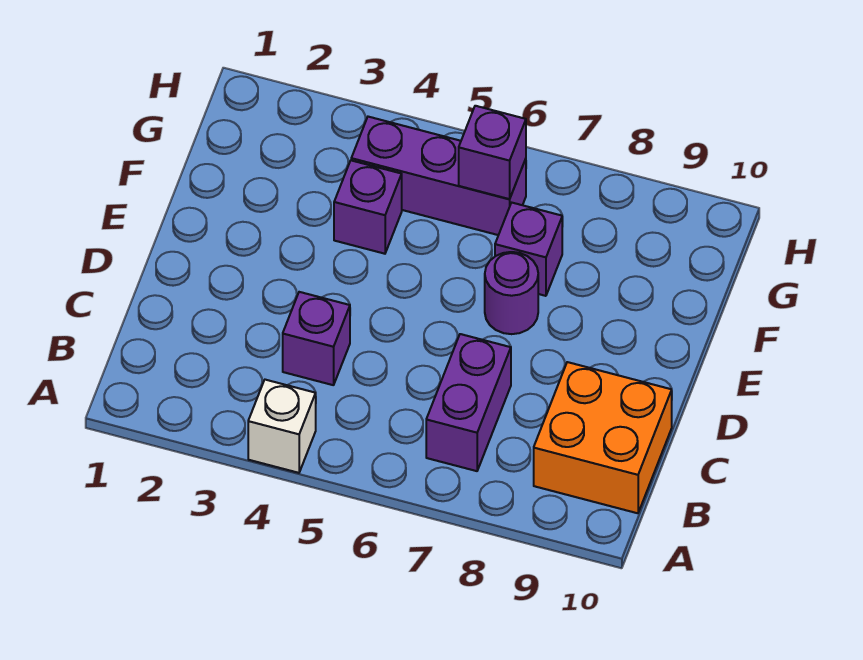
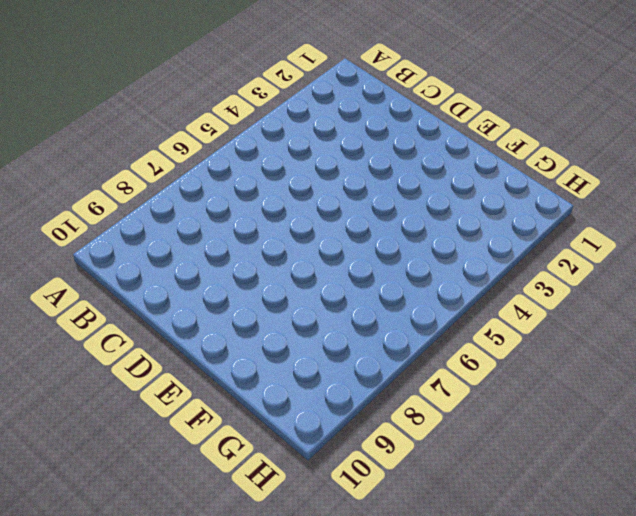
none -> white brick A4 level 1
none -> purple brick B7:C7 level 1

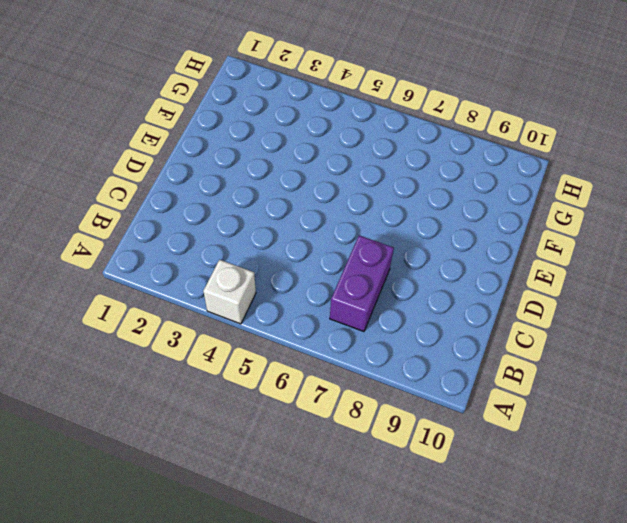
none -> orange brick B9:C10 level 1
none -> purple brick C4 level 1

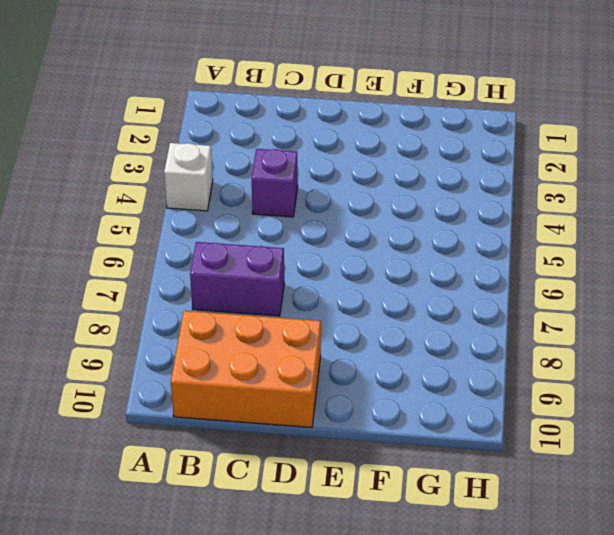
orange brick B9:D10 level 1 -> orange brick B9:C10 level 1
none -> purple round brick E7 level 1
none -> purple brick F4 level 1

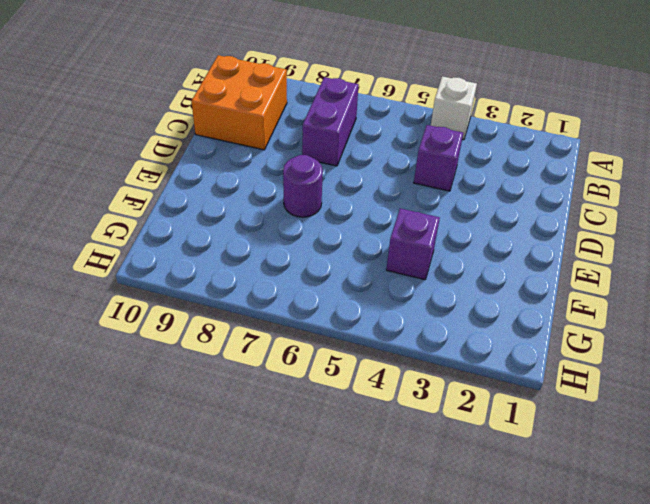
none -> purple brick F7 level 1
none -> purple brick G4:G6 level 1

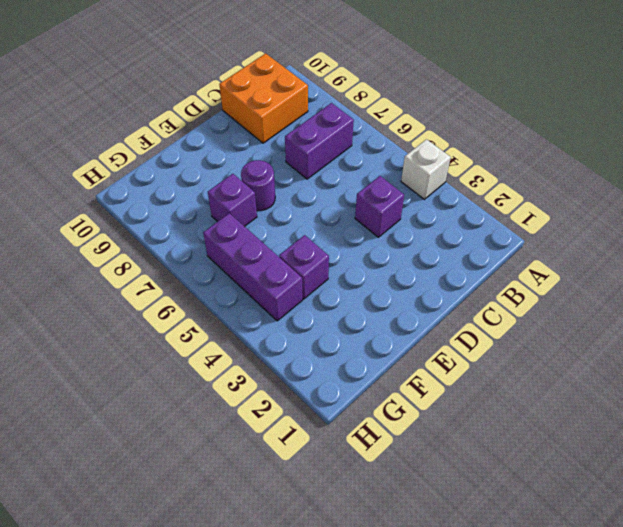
none -> purple brick G6 level 2

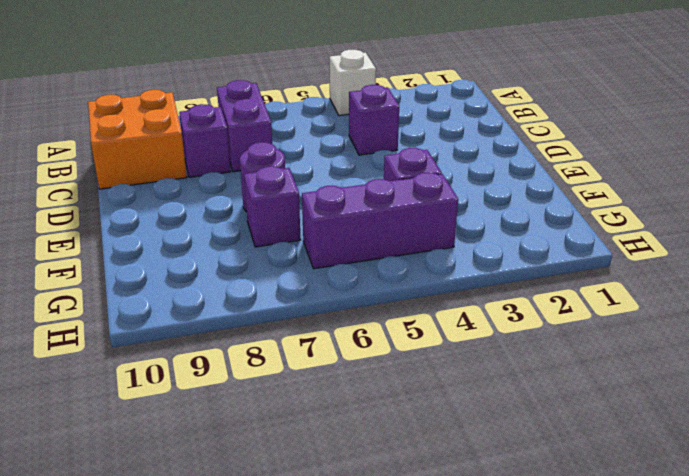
purple brick C8 level 1 -> purple brick G6 level 2

